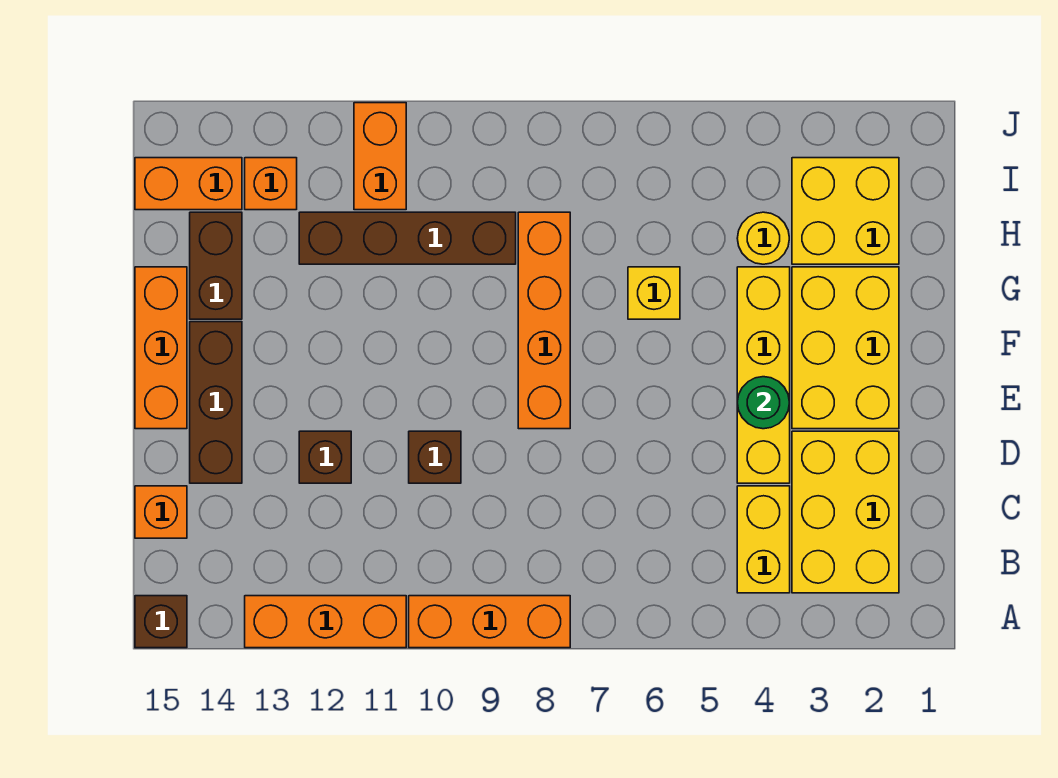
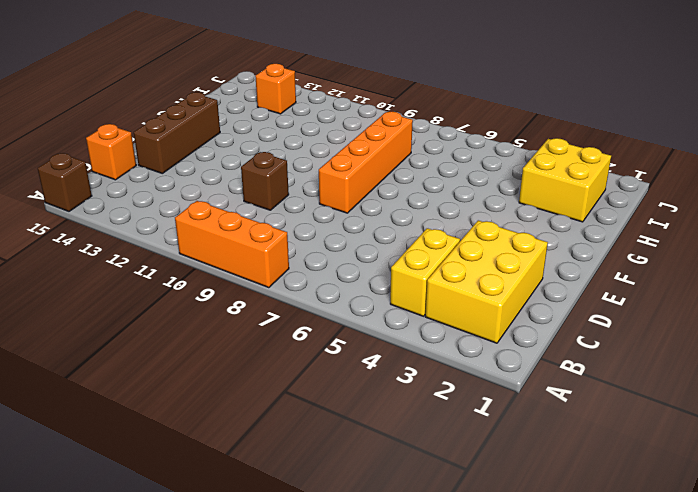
none -> orange brick A11:A13 level 1
none -> yellow brick D4:G4 level 1
none -> brown brick D12 level 1

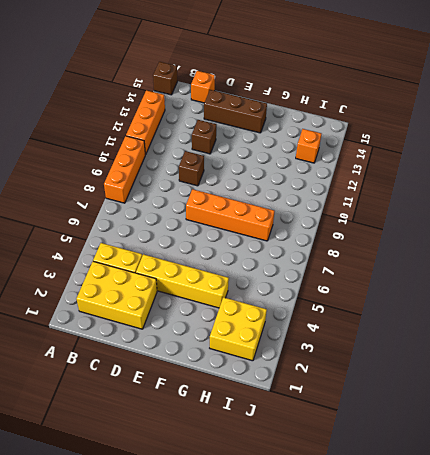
none -> yellow brick E2:G3 level 1
none -> orange brick E15:G15 level 1
none -> yellow brick G6 level 1

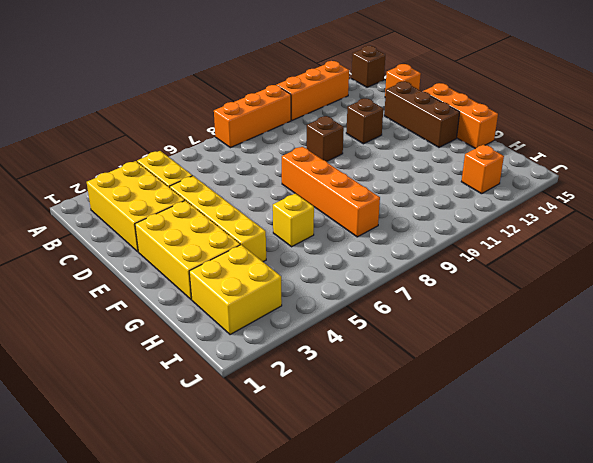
none -> brown brick G14:H14 level 1
none -> yellow round brick H4 level 1
none -> brown brick H9:H12 level 1

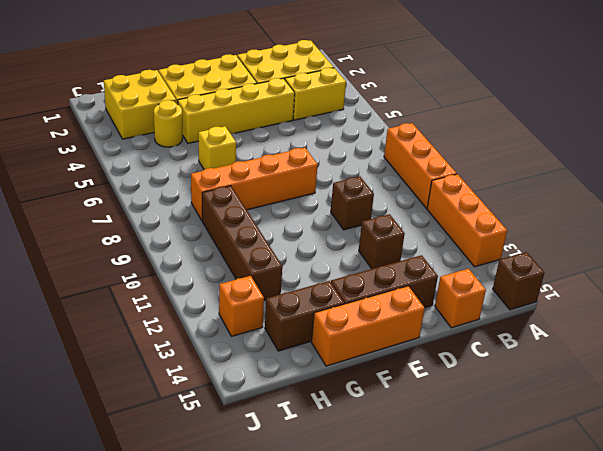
none -> orange brick I11:J11 level 1
none -> orange brick I14:I15 level 1
none -> green round brick E4 level 2

